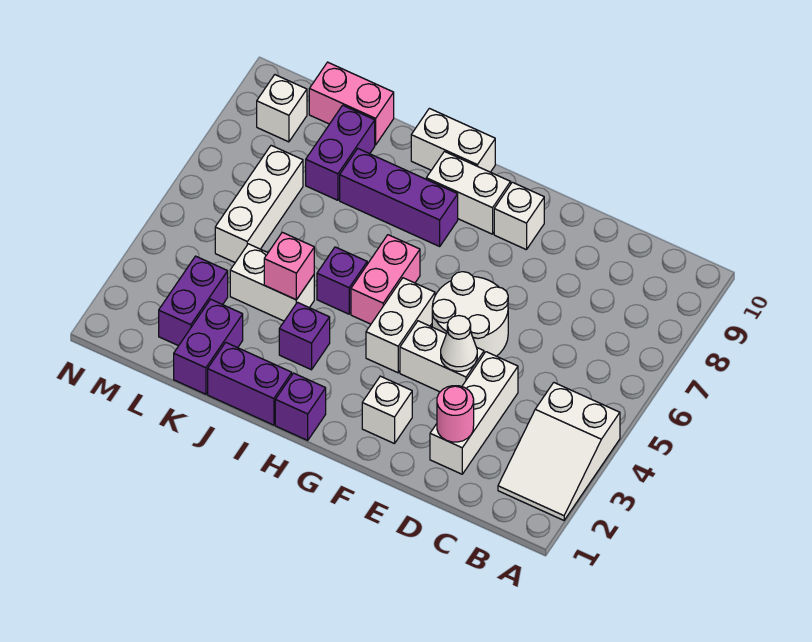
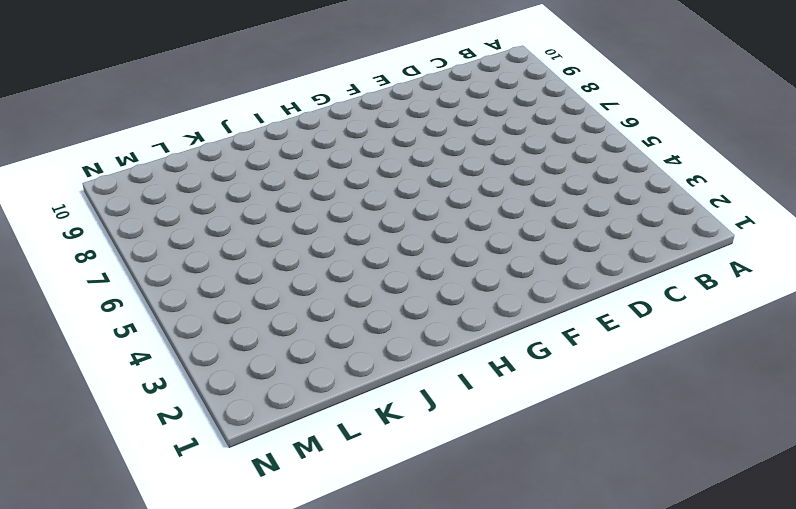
none -> white slope A2:B4 level 1 top 4
none -> white brick D2:D4 level 1
none -> white brick E4:F4 level 1

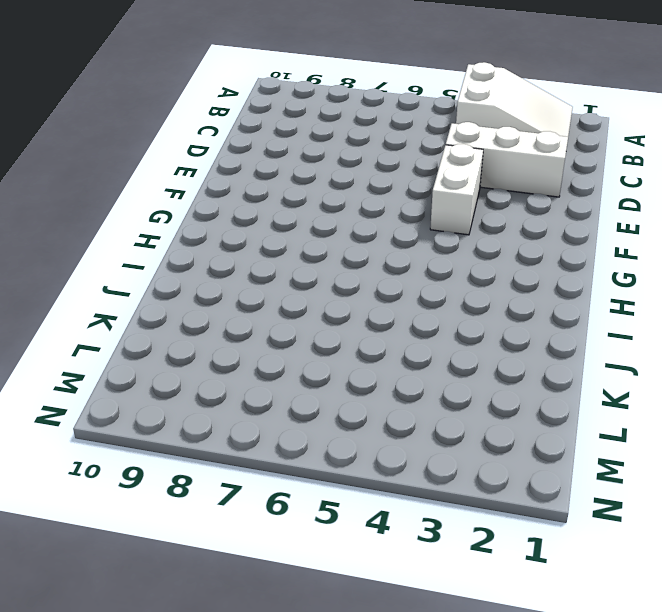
none -> white round brick E5:F6 level 1
none -> white brick F2 level 1
none -> white brick F9 level 1

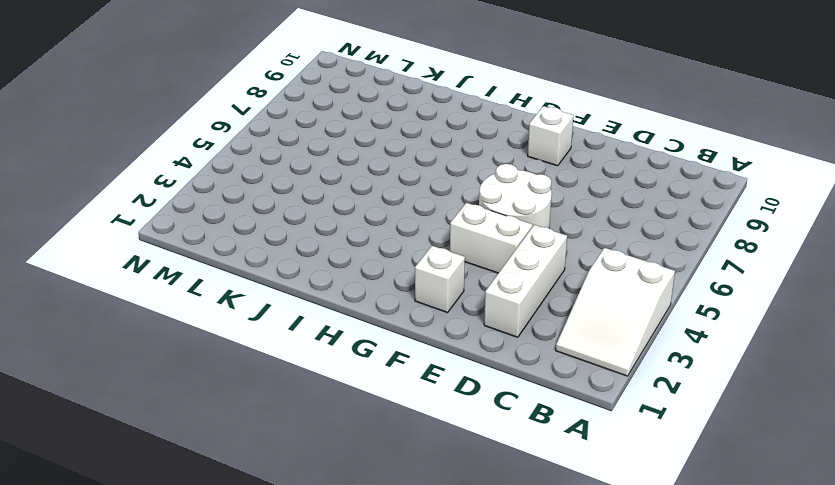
none -> white brick G4:G5 level 1
none -> white brick G9:H9 level 1
none -> purple brick H1 level 1

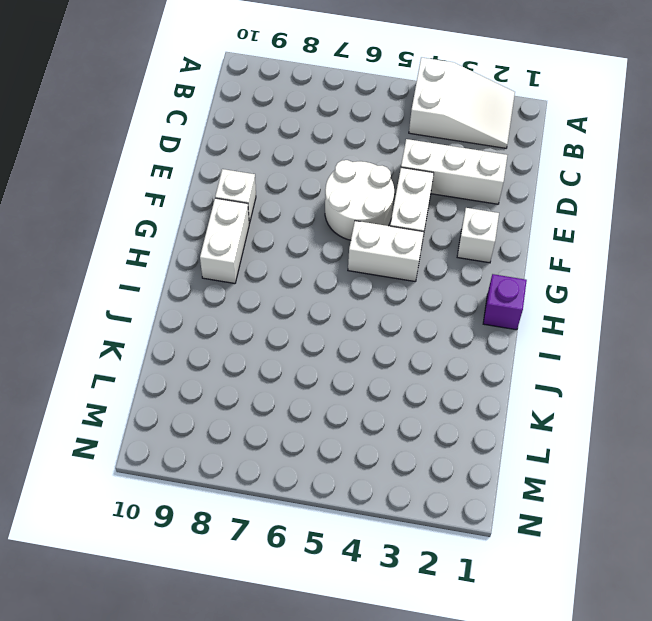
none -> pink brick H5:H6 level 1
none -> purple brick H8:J8 level 1
none -> white brick H10:I10 level 1

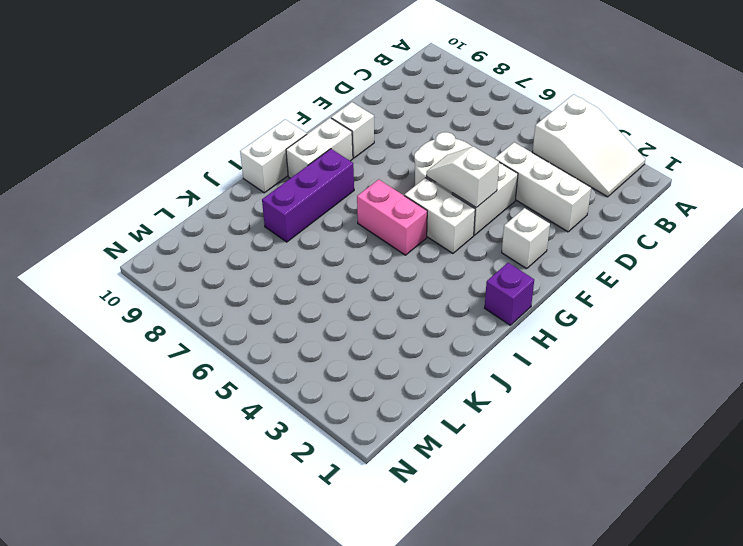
white slope F4:F5 level 2 top 4 -> none
none -> purple brick I1:J1 level 1
none -> purple brick I3 level 1
none -> purple brick I5 level 1

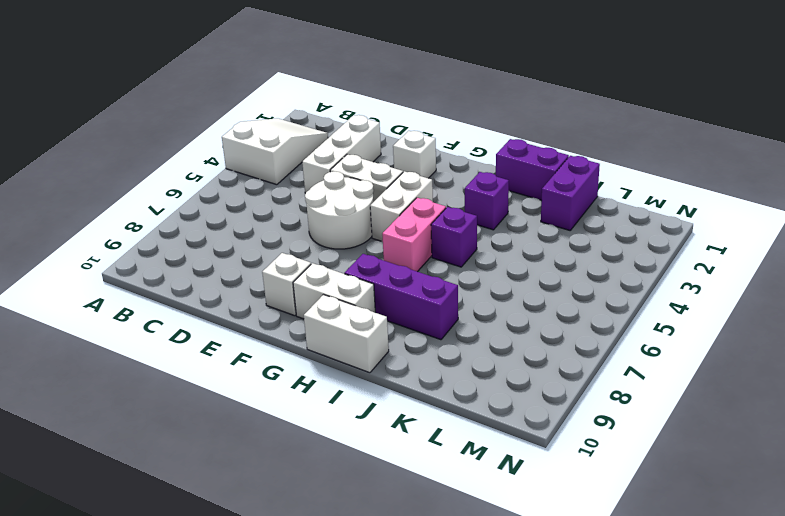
none -> purple brick H1 level 1
none -> white brick J4:K4 level 1
none -> purple brick K8:K9 level 1

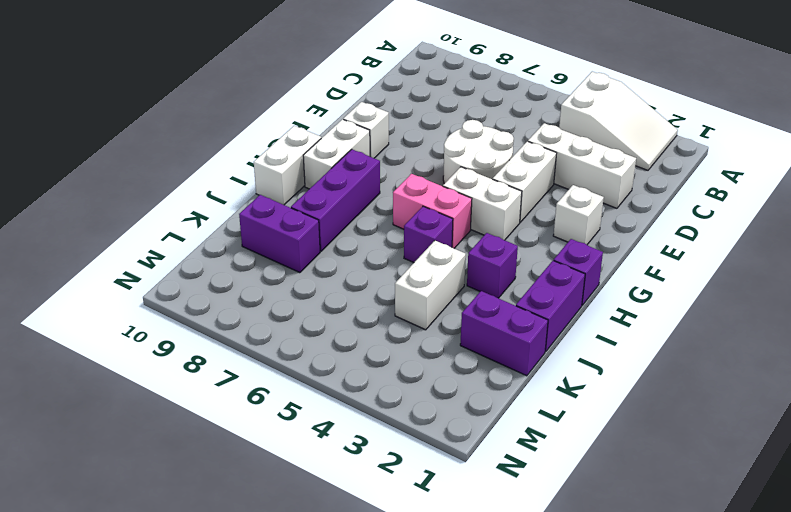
none -> pink brick K10:L10 level 1
none -> purple brick L2:L3 level 1
none -> white brick L5:L7 level 1

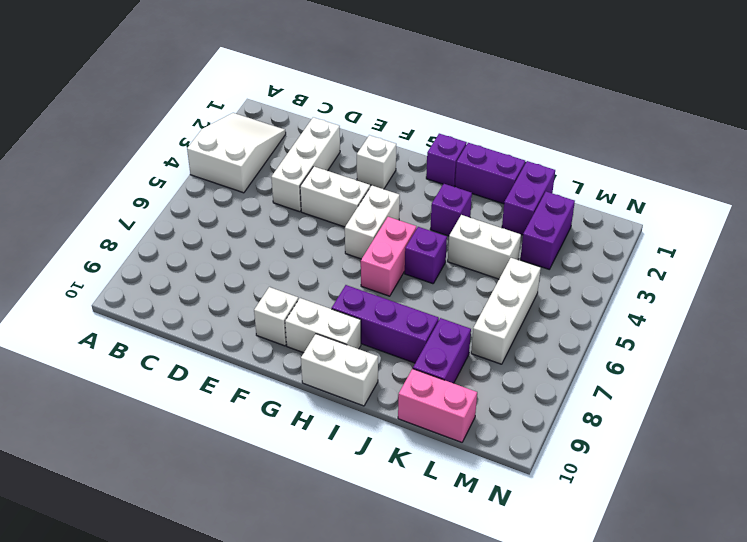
none -> white round brick E5:F6 level 1
none -> white brick M9 level 1
none -> pink round brick D2 level 2

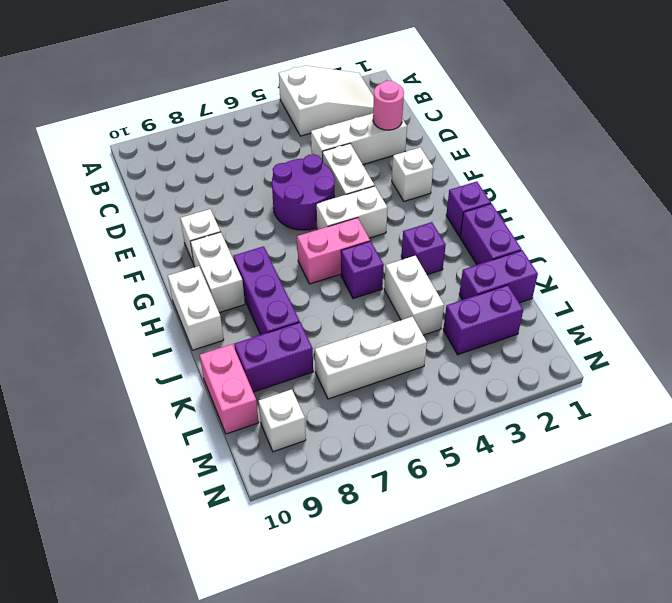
purple round brick E5:F6 level 1 -> white round brick E5:F6 level 1
none -> white cone E4 level 2
none -> pink brick J4 level 2

